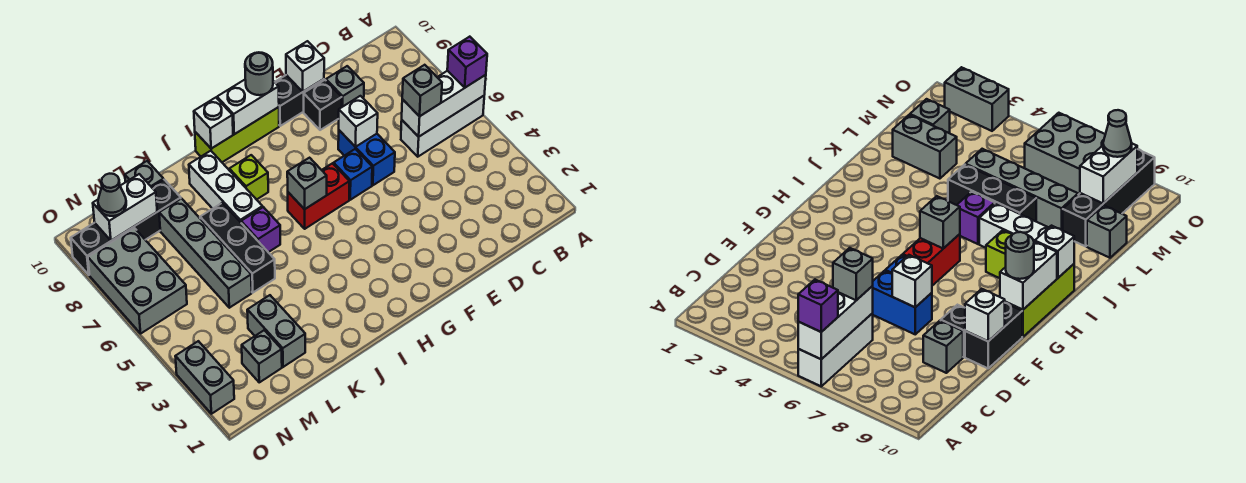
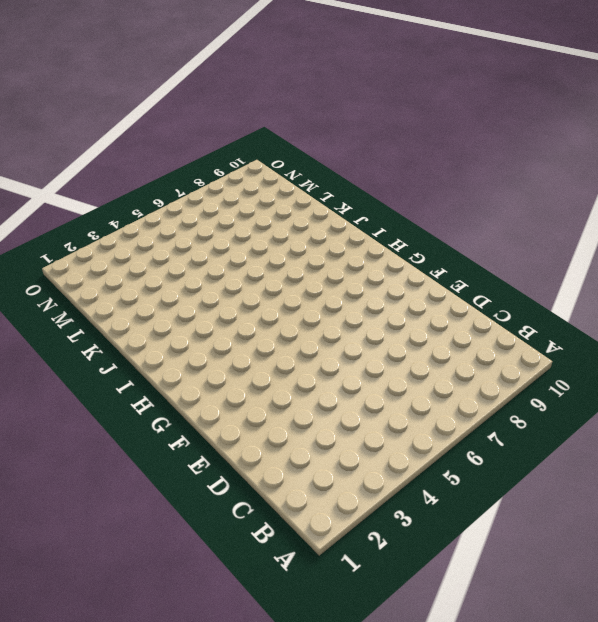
none -> white brick A6:C6 level 1
none -> grey brick D9 level 1
none -> blue brick E6:E7 level 1
none -> black brick E9 level 1

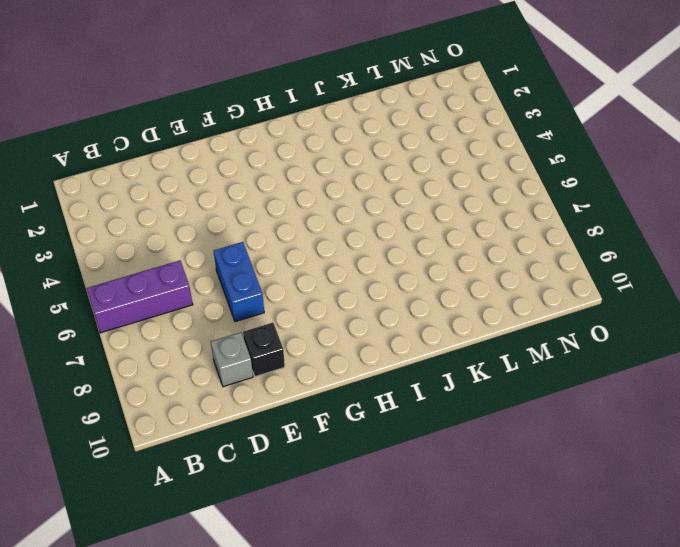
purple brick A6:C6 level 1 -> white brick A6:C6 level 1
none -> black brick E10:F10 level 1
none -> blue brick F6 level 1
none -> red brick G6:H6 level 1
none -> lime brick G10:I10 level 1

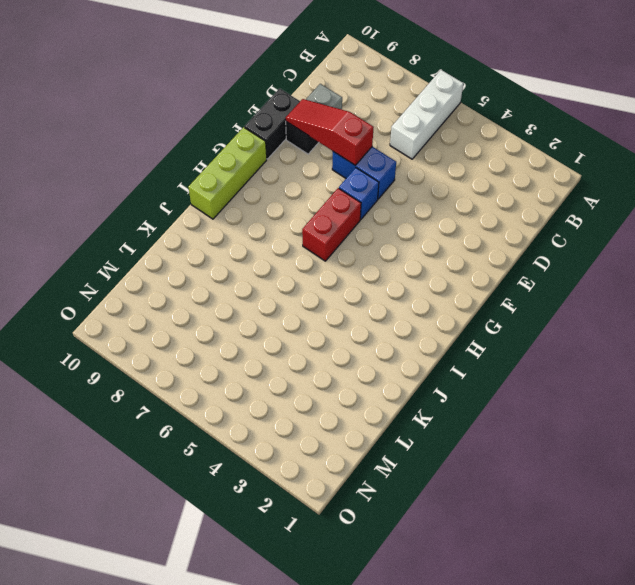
red slope E7:E9 level 2 top 7 -> white brick E7 level 2
none -> lime brick I8 level 1
none -> purple brick J6 level 1
none -> white brick J7:J9 level 1
none -> black brick K5:K7 level 1

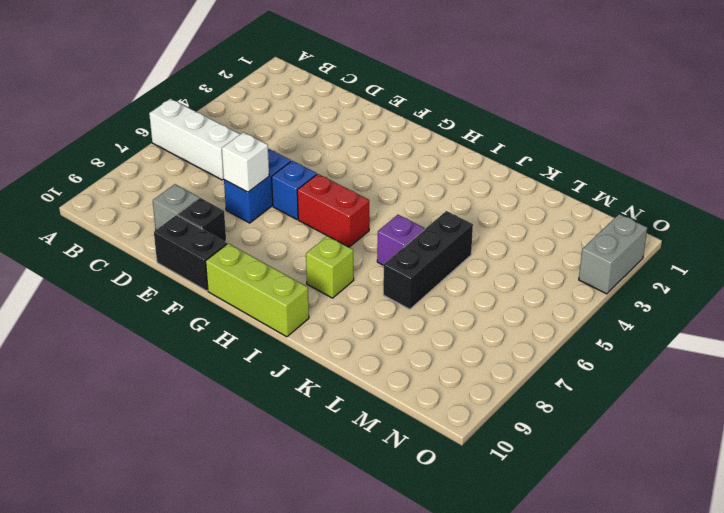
none -> white brick J7:J9 level 1
none -> grey brick L2:L3 level 1
none -> grey brick L5:L8 level 1
none -> black brick L9:O9 level 1

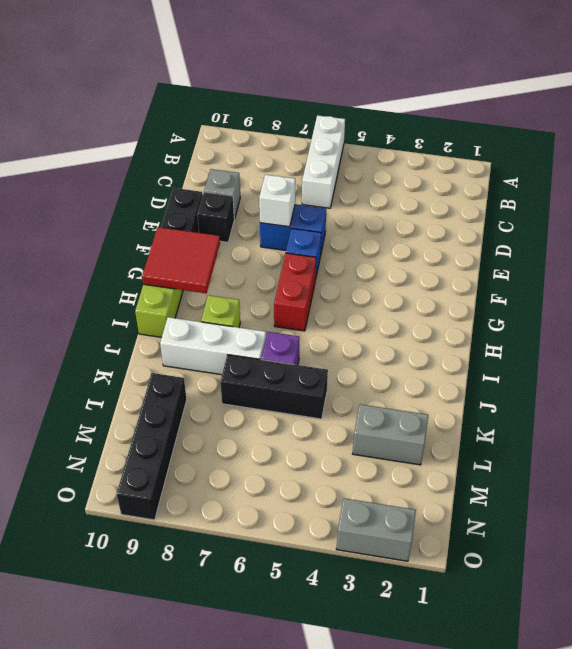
red tile G9:H10 level 2 -> white brick G10:H10 level 2
none -> grey brick L5:L8 level 1
none -> grey brick L10 level 1
none -> grey brick M2 level 1
none -> grey brick N6:O8 level 1

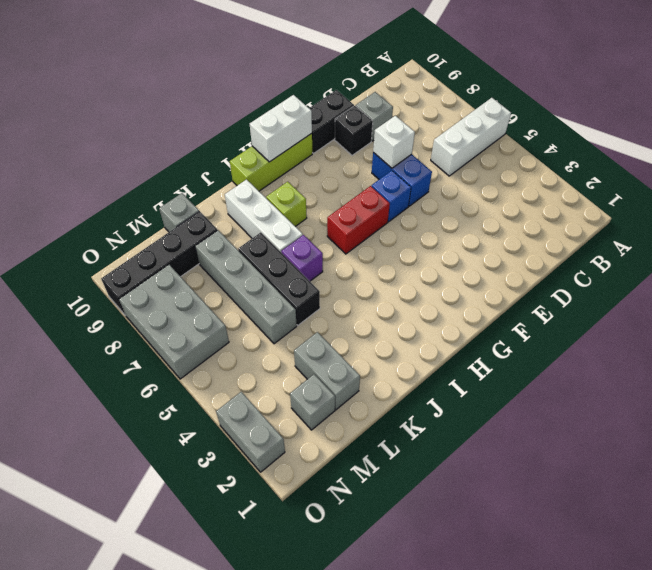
none -> white brick A6:C6 level 2
none -> white brick E10 level 2
none -> grey brick H6 level 2
none -> white brick I10 level 2

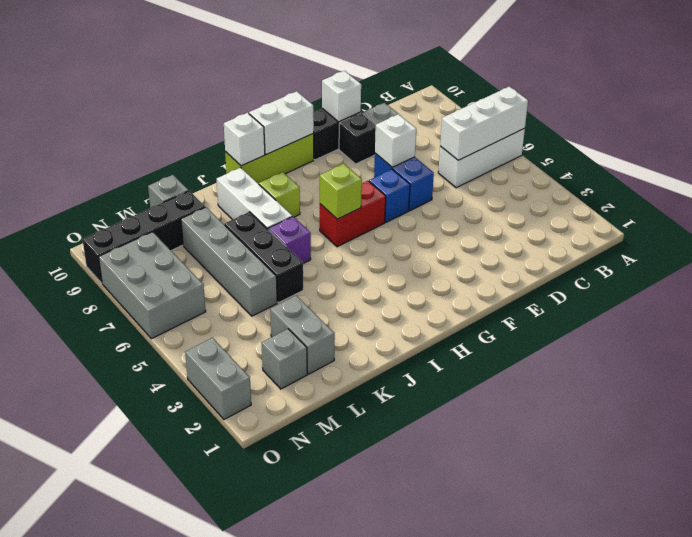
lime brick H6 level 2 -> grey brick H6 level 2
none -> white brick M9:N9 level 2
none -> purple brick A6 level 3
none -> grey brick C6 level 3
none -> grey round brick G10 level 3

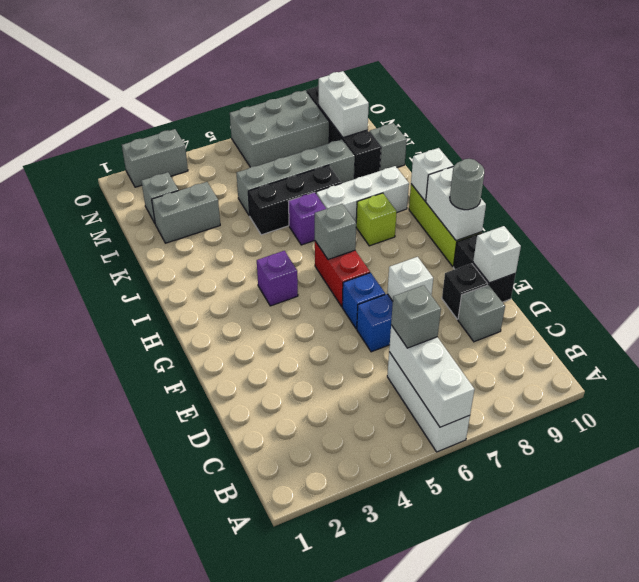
purple brick H4 level 1 -> purple brick A6 level 3
none -> grey cone N9 level 3

